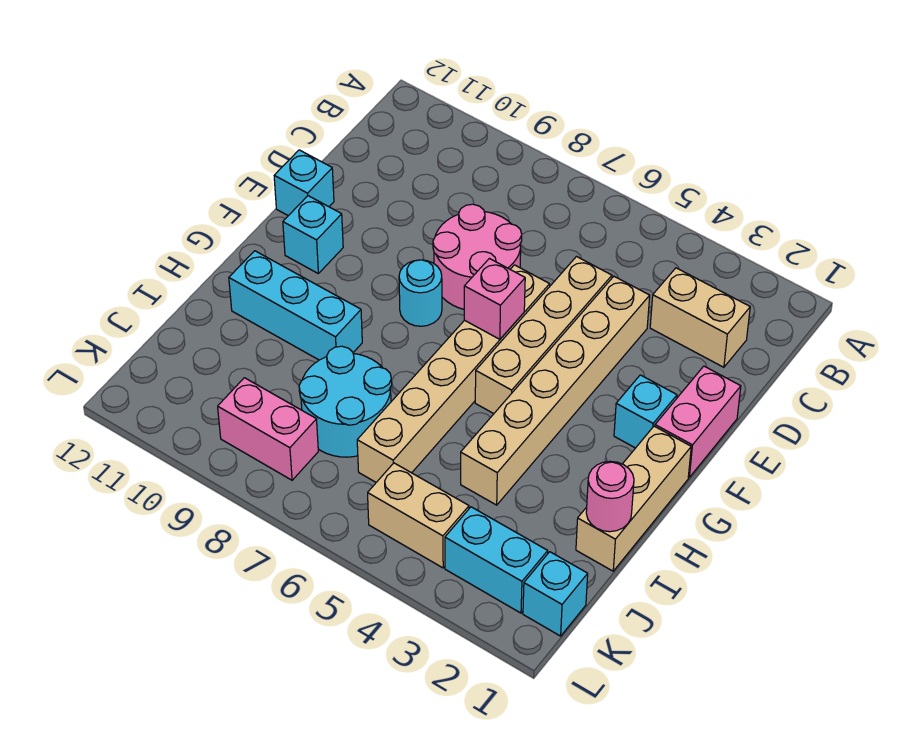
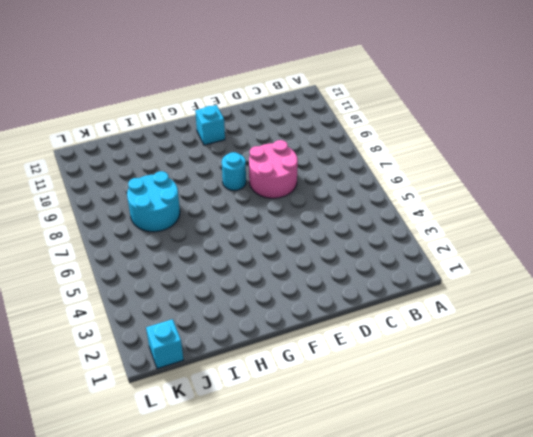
none -> tan brick C2:C3 level 1
none -> tan brick D4:I4 level 1
none -> tan brick D5:G5 level 1

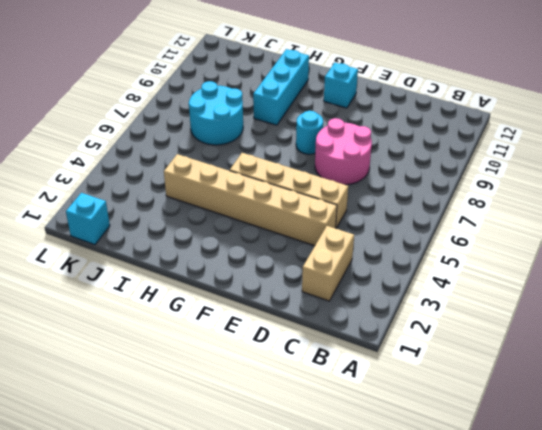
none -> pink brick E1:F1 level 1
none -> tan brick E6:J6 level 1
none -> cyan brick E12 level 1

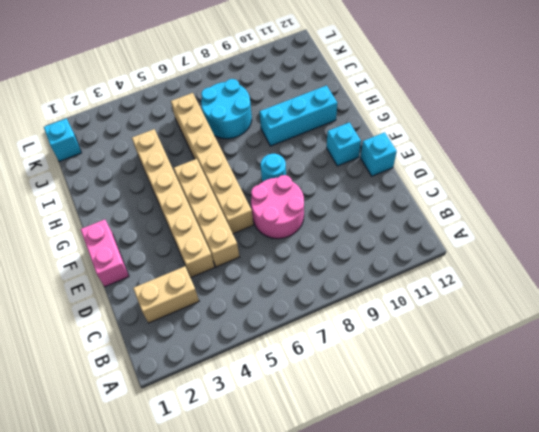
none -> cyan brick F2 level 1
none -> tan brick G1:I1 level 1
none -> cyan brick K2:K3 level 1

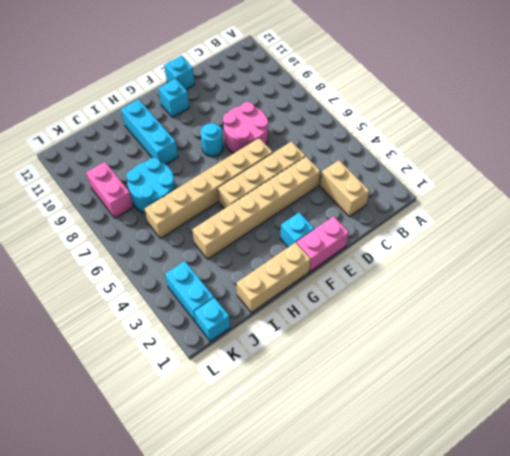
none -> tan brick K4:K5 level 1
none -> pink brick F6 level 2
none -> pink round brick I1 level 2

